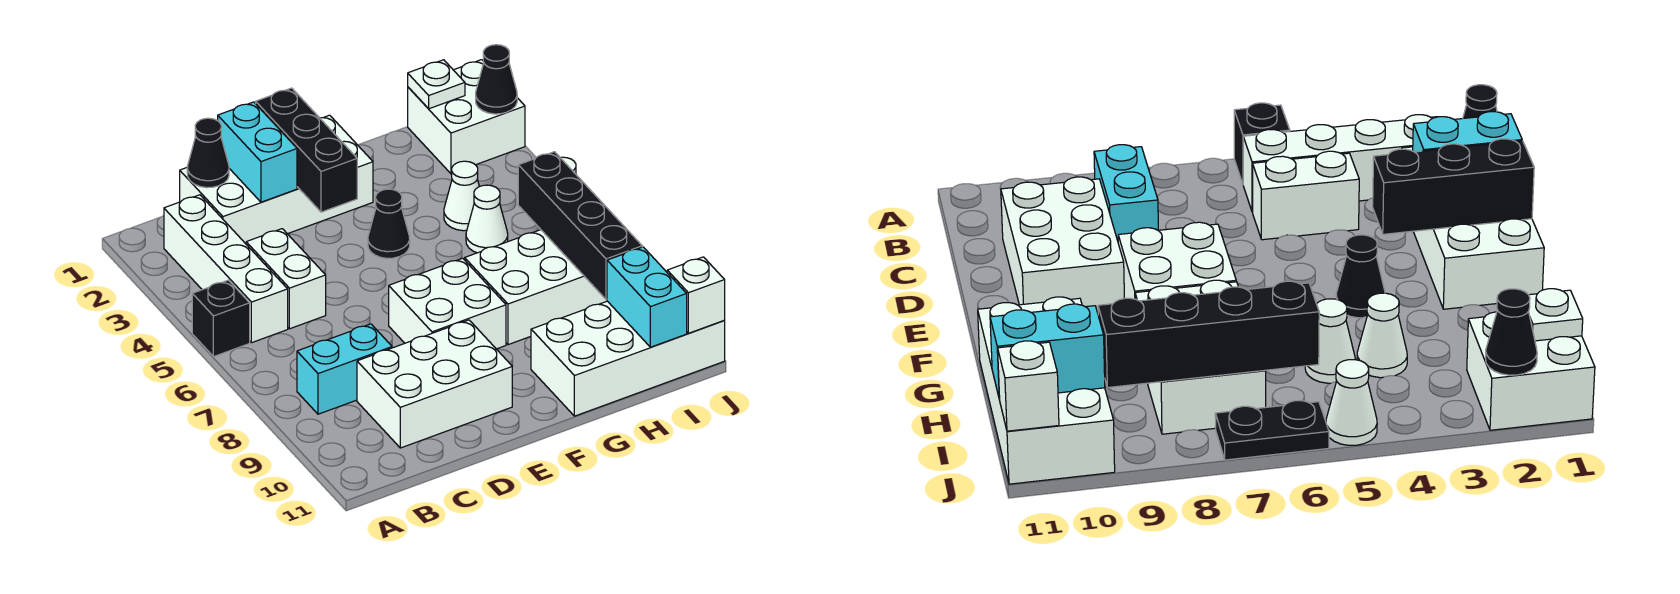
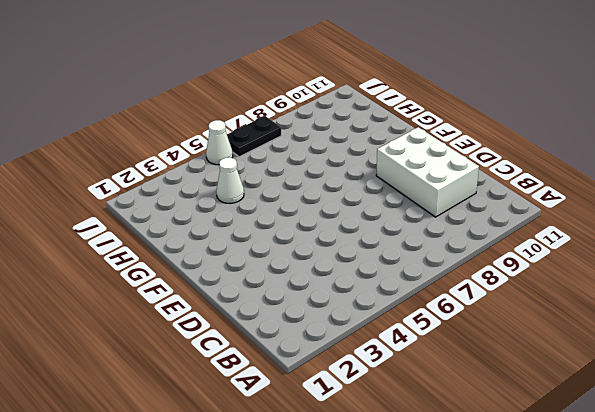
none -> black brick A5 level 1
none -> white brick B2:B5 level 1
none -> cyan brick B8:C8 level 1

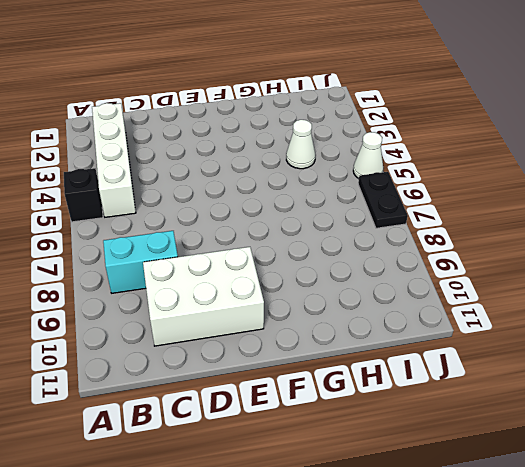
none -> white brick C1:F2 level 1
none -> white brick C4:C5 level 1
none -> white brick E7:F8 level 1

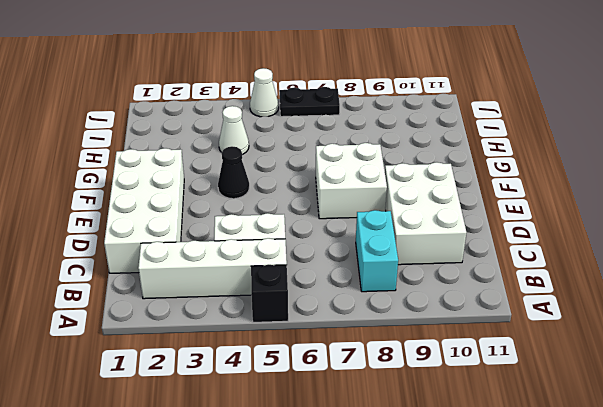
none -> white brick G7:I8 level 1
none -> white brick G10:J11 level 1
none -> white cone H5 level 1

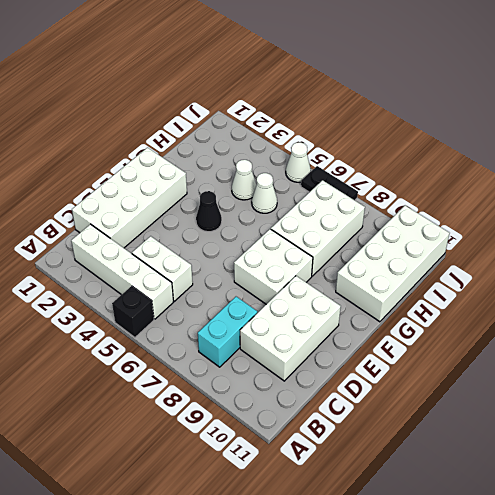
none -> white brick I1:J2 level 1
none -> black cone C1 level 2
none -> cyan brick D1:D2 level 2

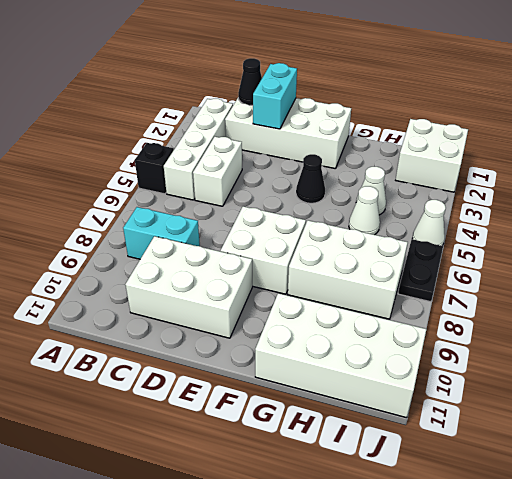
none -> black brick E1:E3 level 2
none -> white plate I1 level 2
none -> black brick I6:I9 level 2

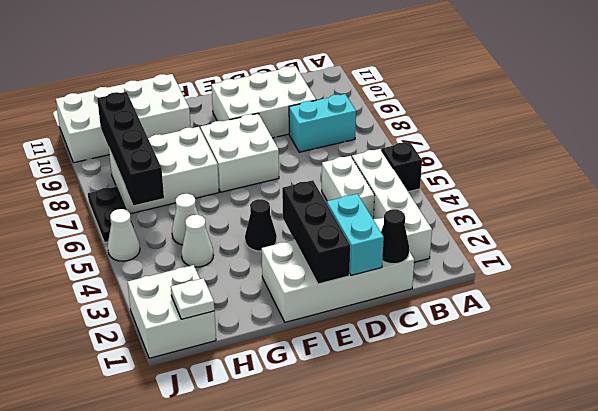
none -> cyan brick I10:I11 level 2
none -> black cone J2 level 2
none -> white brick J11 level 2

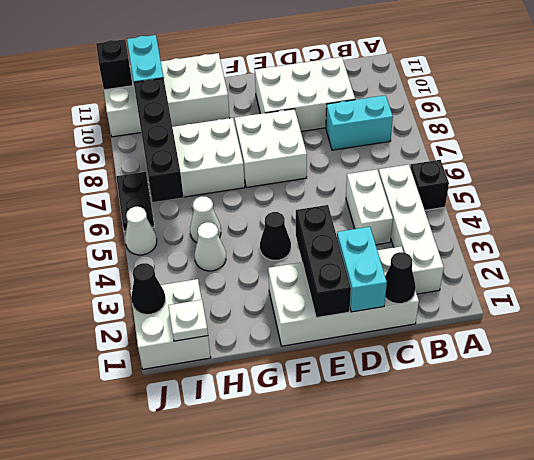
black brick J11 level 2 -> white brick J11 level 2

